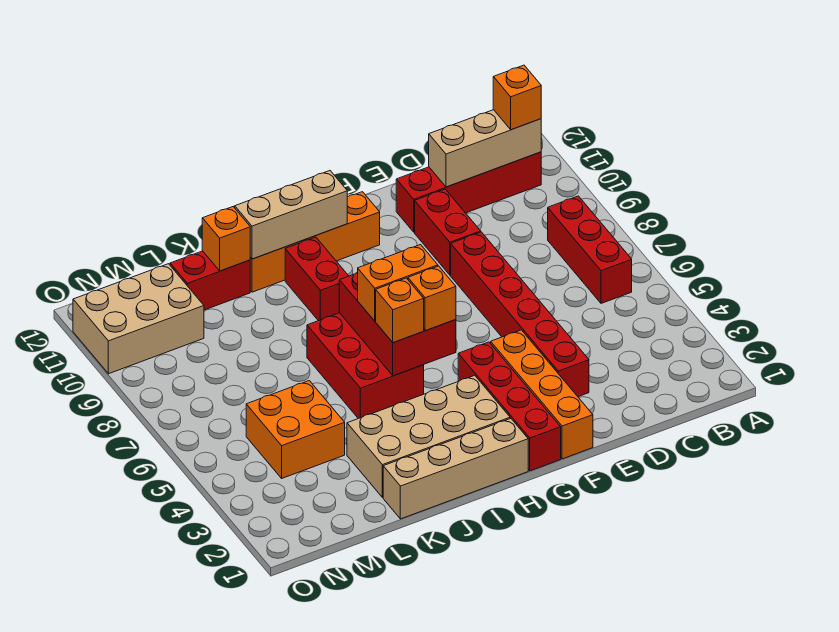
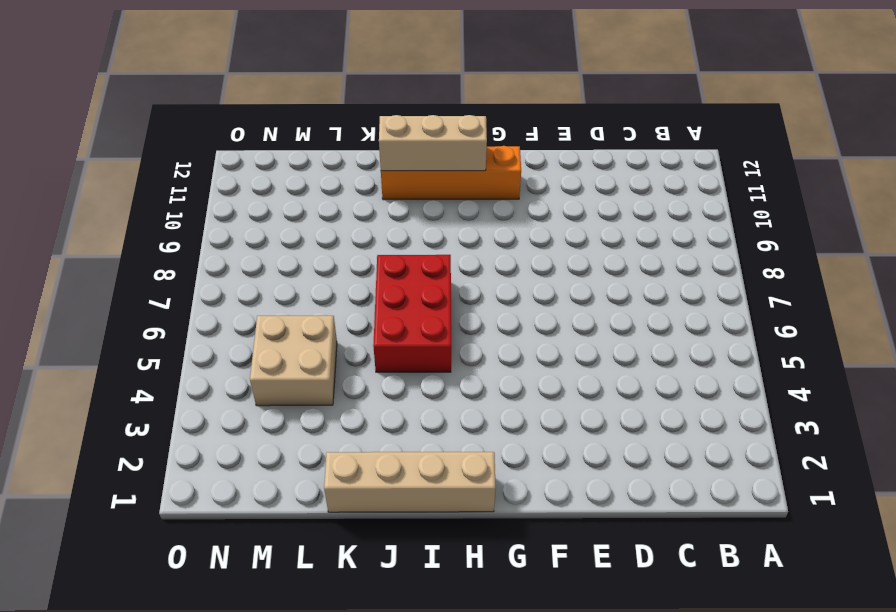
tan brick L4:M5 level 1 -> orange brick L4:M5 level 1
none -> red brick B6:B8 level 1
none -> red brick B11:E11 level 1
none -> red brick E3:E8 level 1

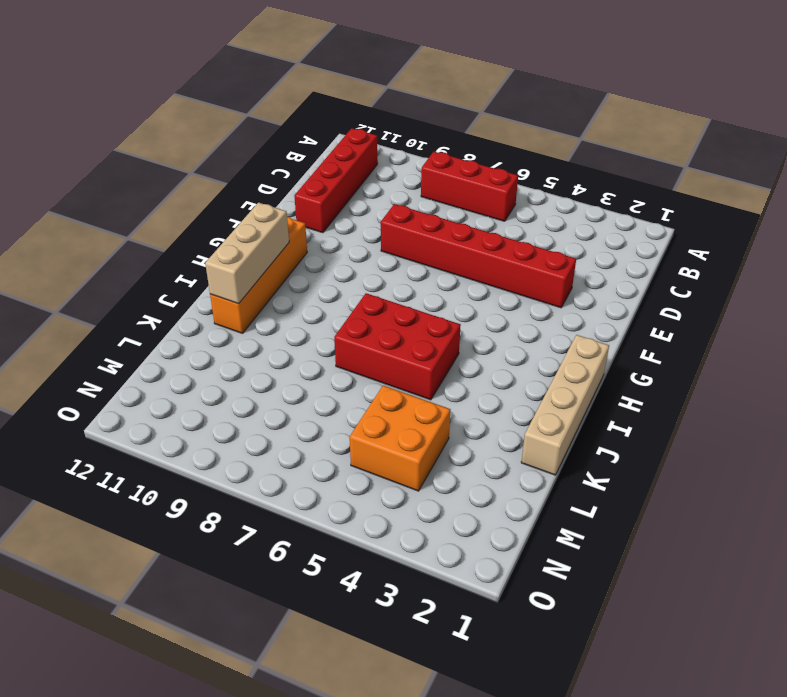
none -> red brick E9:E10 level 1
none -> orange brick F1:F4 level 1
none -> red brick G1:G4 level 1

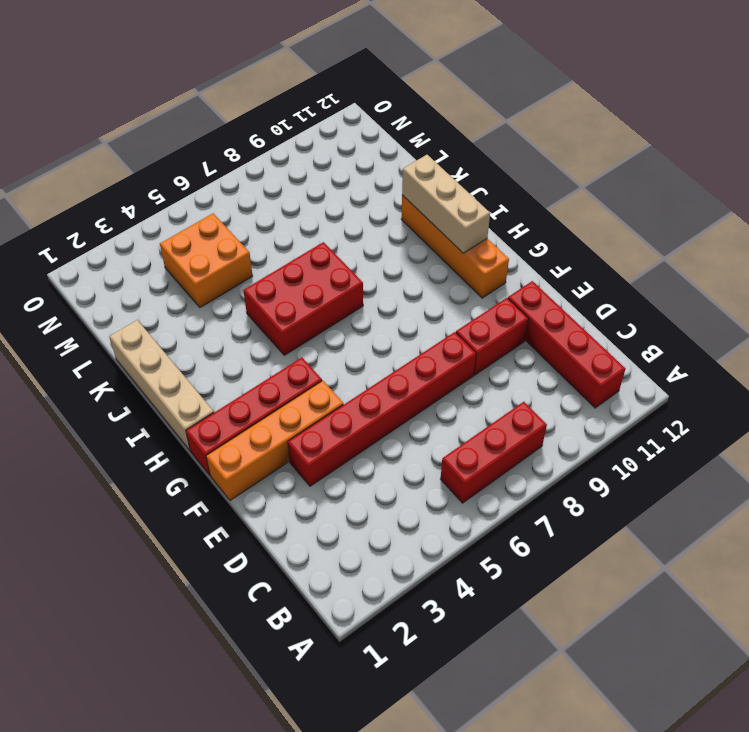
none -> tan brick H2:K3 level 1
none -> red brick I9:I10 level 1
none -> red brick K11:L11 level 1

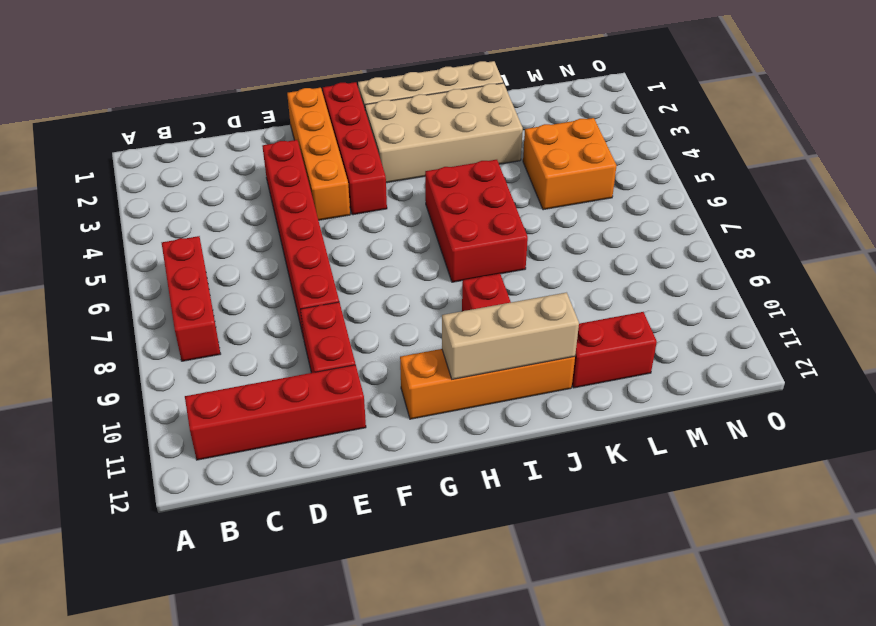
none -> tan brick M10:O11 level 1
none -> tan brick B11:D11 level 2
none -> red brick H5:I7 level 2

